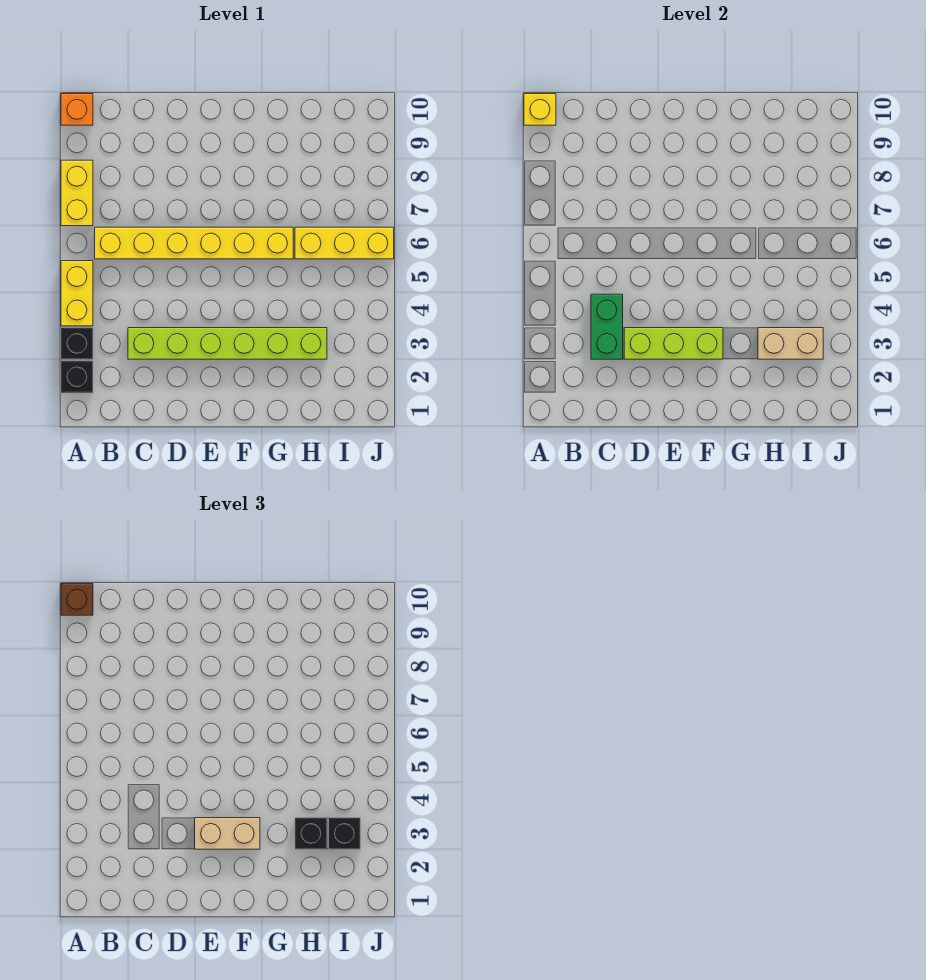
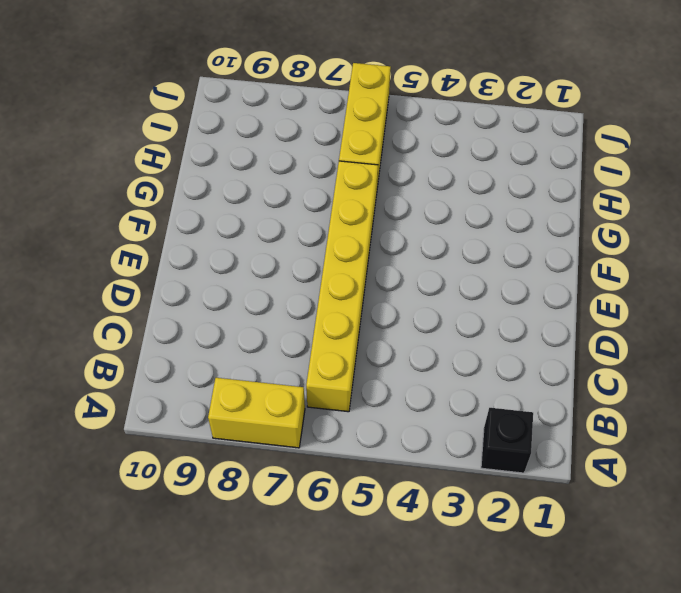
none -> black brick A3 level 1
none -> yellow brick A4:A5 level 1
none -> orange brick A10 level 1

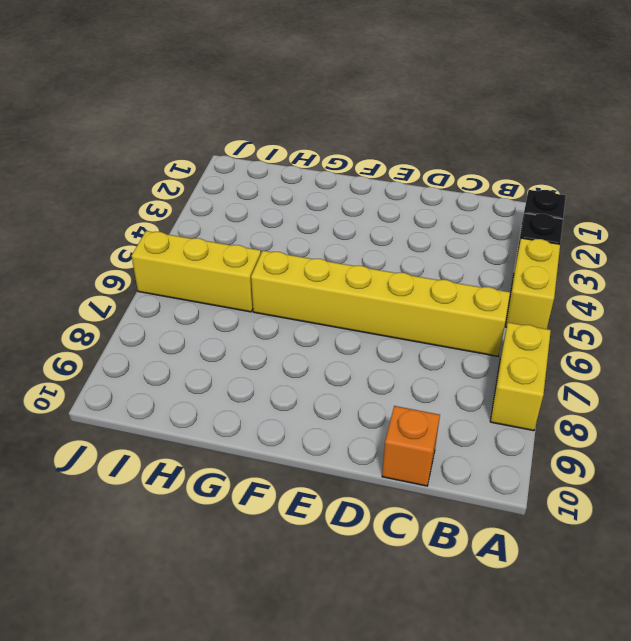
orange brick C10 level 1 -> orange brick A10 level 1
none -> lime brick C3:H3 level 1
none -> yellow brick A10 level 2
none -> green brick C3:C4 level 2

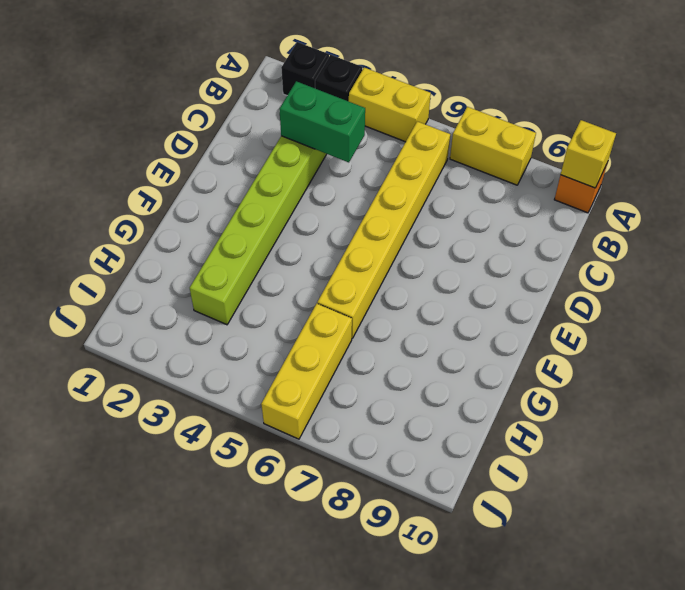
none -> lime brick D3:F3 level 2
none -> tan brick H3:I3 level 2
none -> brown brick A10 level 3

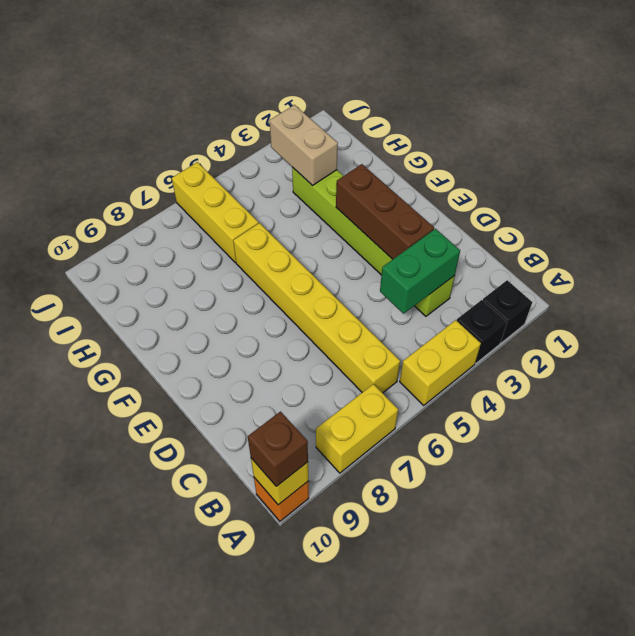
brown brick D3:F3 level 2 -> lime brick D3:F3 level 2
none -> tan brick E3:F3 level 3
none -> black brick H3 level 3
none -> black brick I3 level 3

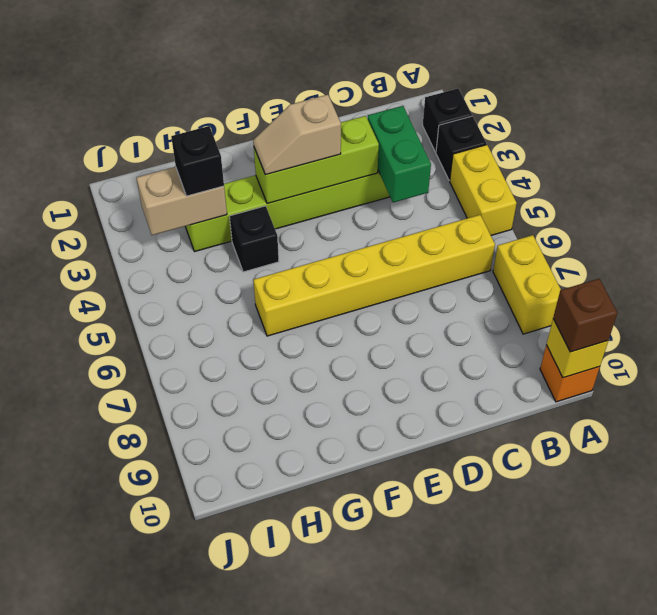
tan slope E3:F3 level 3 top E -> tan brick E3:F3 level 3
black brick G4 level 1 -> black brick I3 level 3
none -> yellow brick H6:J6 level 1

